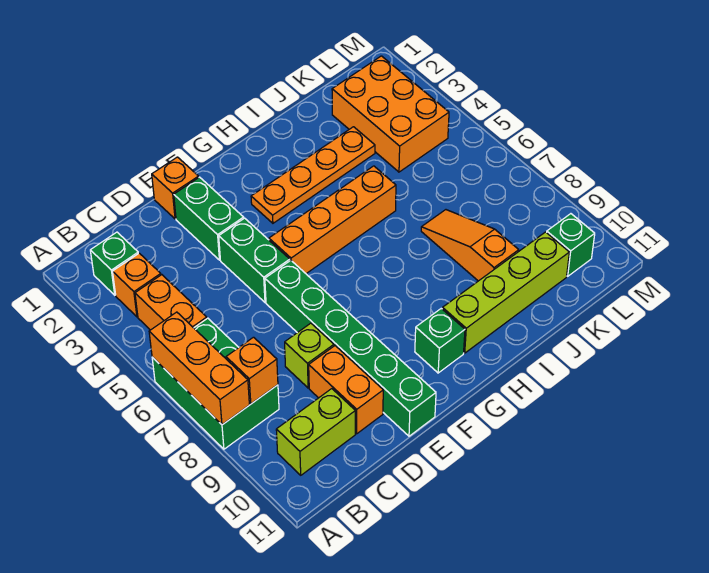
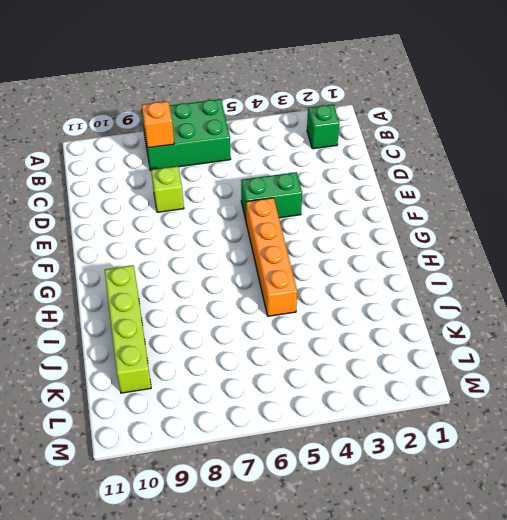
none -> orange brick B3 level 1
none -> orange brick B4:B5 level 1
none -> lime brick B10:C10 level 1

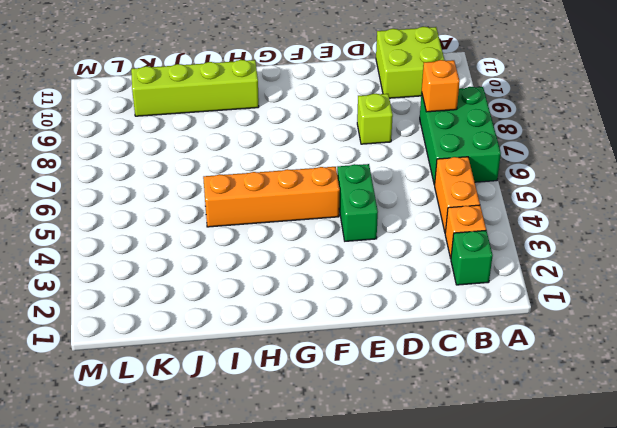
lime brick B10:C11 level 1 -> lime brick B10:C10 level 1
none -> orange brick D9:D10 level 1
none -> orange brick E1 level 1
none -> green brick E2:E3 level 1

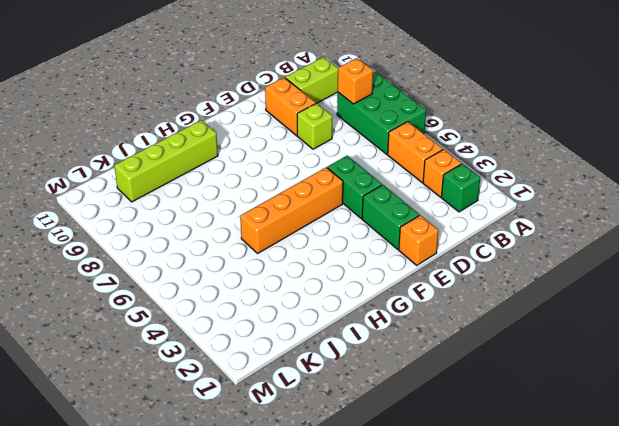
none -> green brick E6:E11 level 1
none -> orange plate G3:J3 level 1
none -> green brick G10 level 1

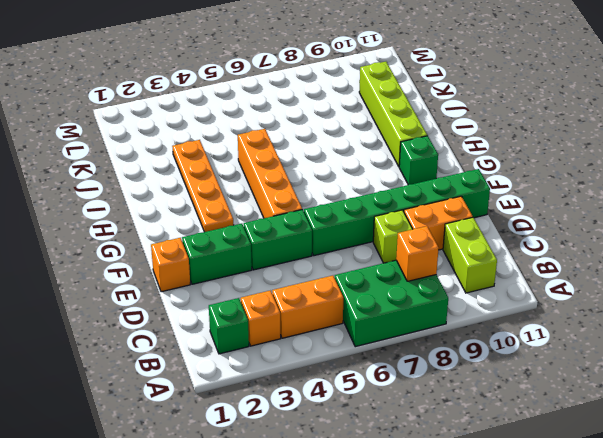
none -> orange slope J7:J9 level 1 top 9
none -> orange brick K2:L4 level 1
none -> green brick L10 level 1

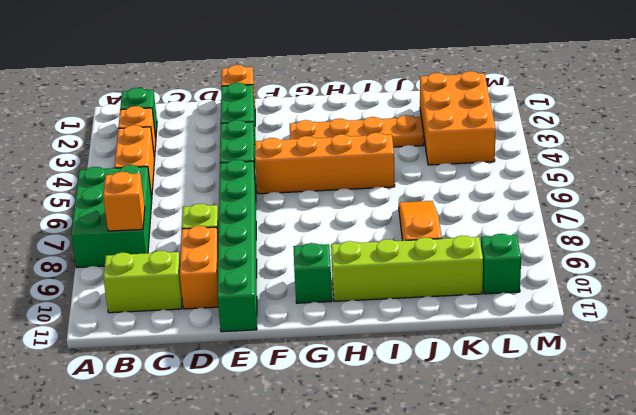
none -> orange brick A6:A8 level 2

